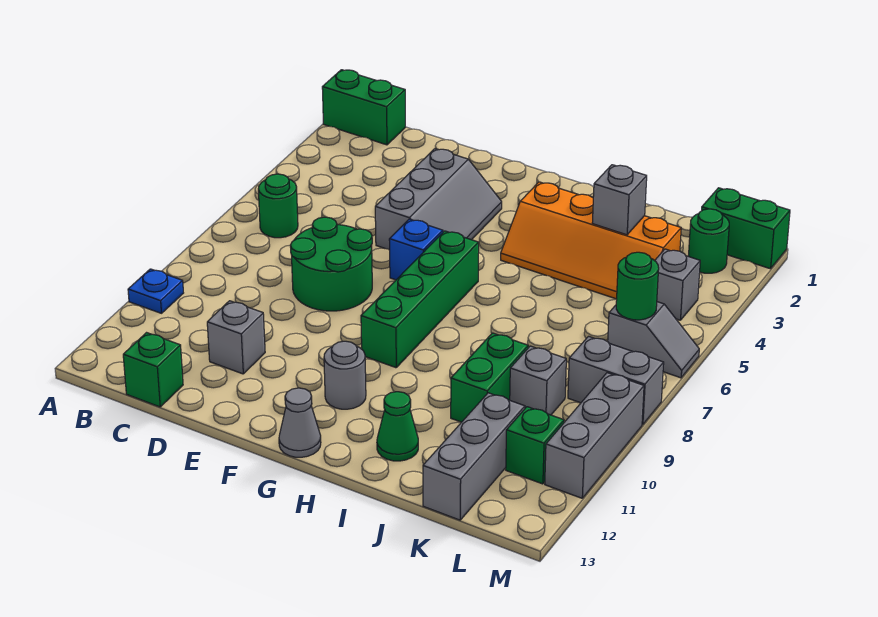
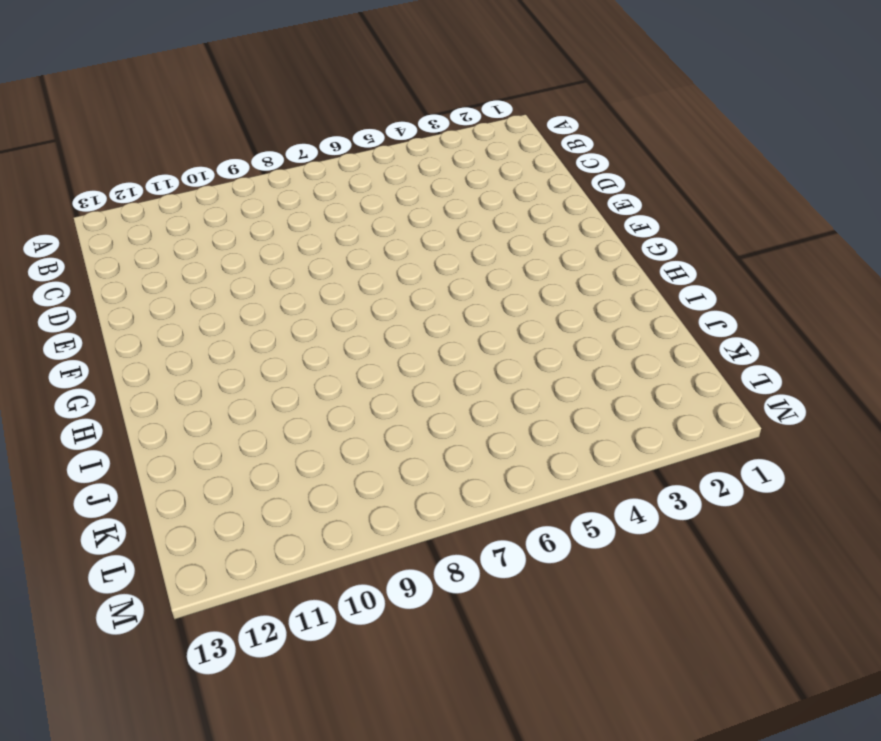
none -> green brick A1:B1 level 1
none -> blue plate A10 level 1
none -> green round brick B6 level 1

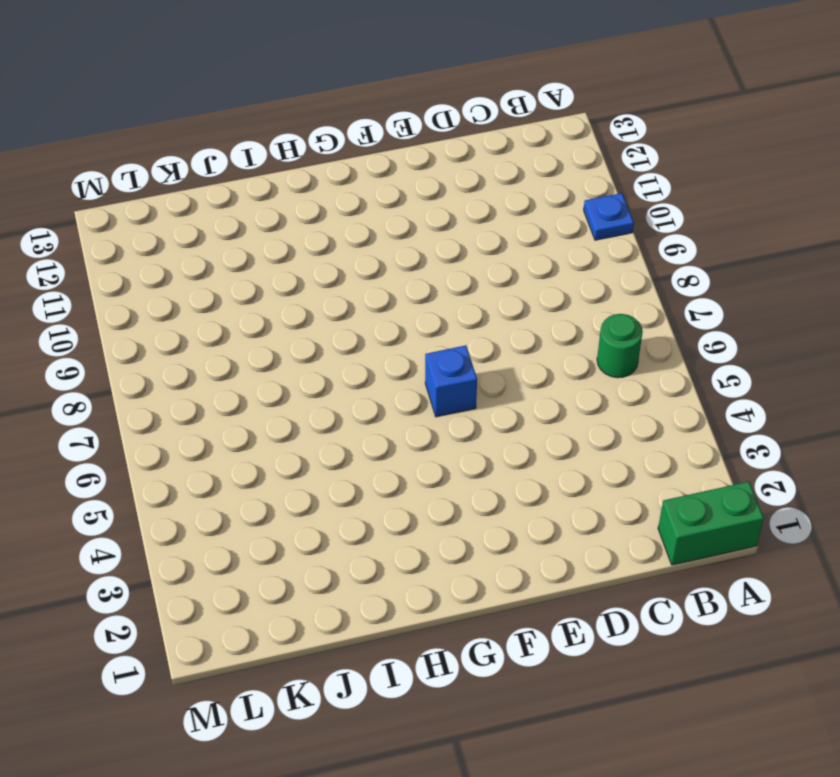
none -> green brick C13 level 1
none -> green round brick D7:E8 level 1
none -> grey brick D11 level 1

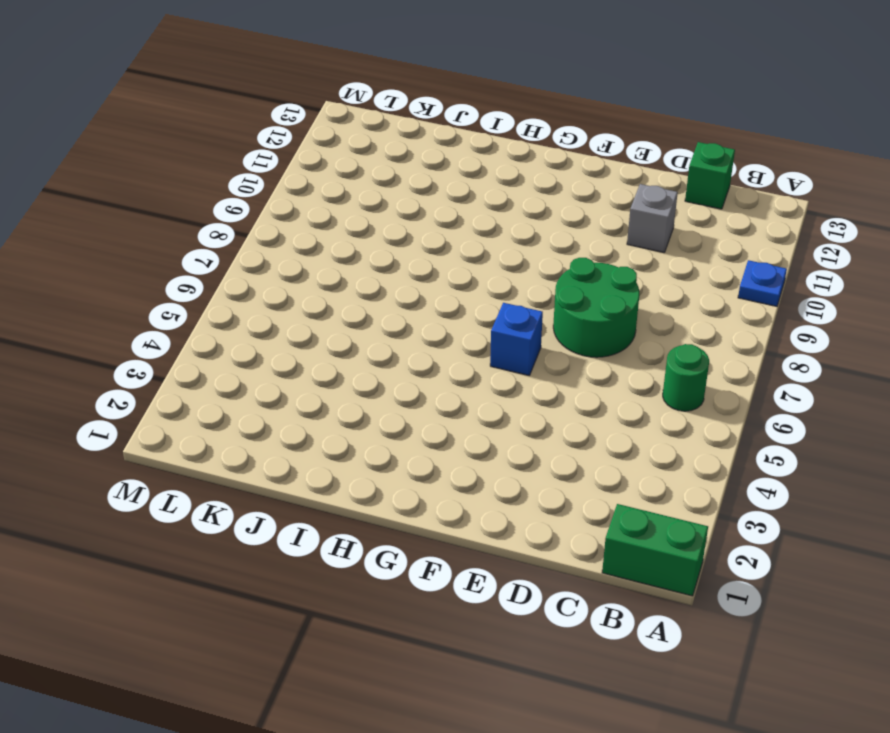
none -> grey slope E3:F5 level 1 top E
none -> green brick G6:G9 level 1
none -> grey round brick G11 level 1

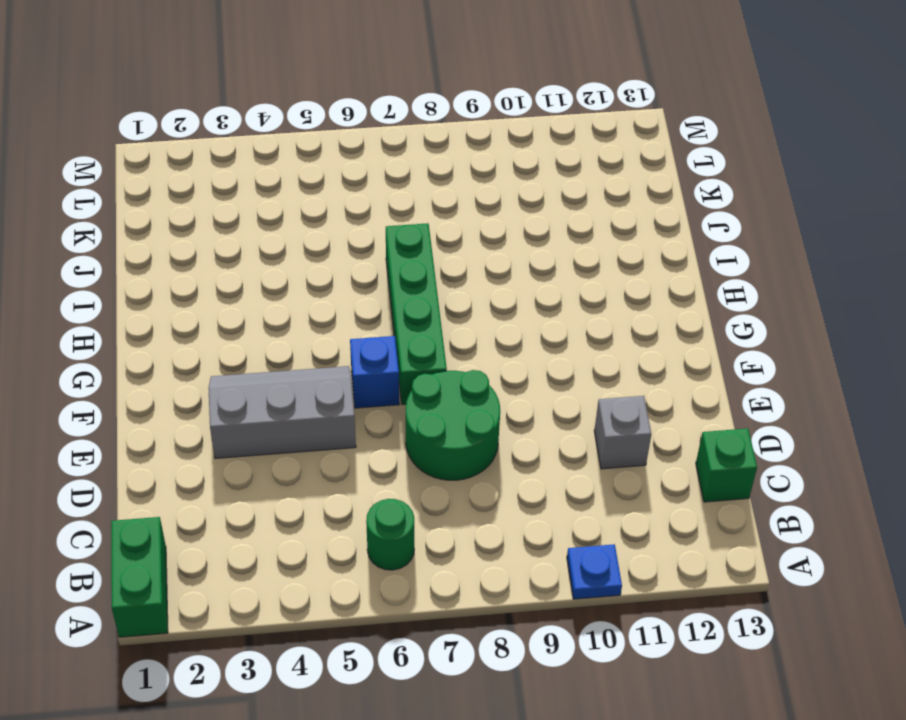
green brick F7:I7 level 1 -> green brick G6:G9 level 1
none -> grey round brick G11 level 1
none -> grey cone G13 level 1
none -> orange slope H3:K4 level 1 top 3

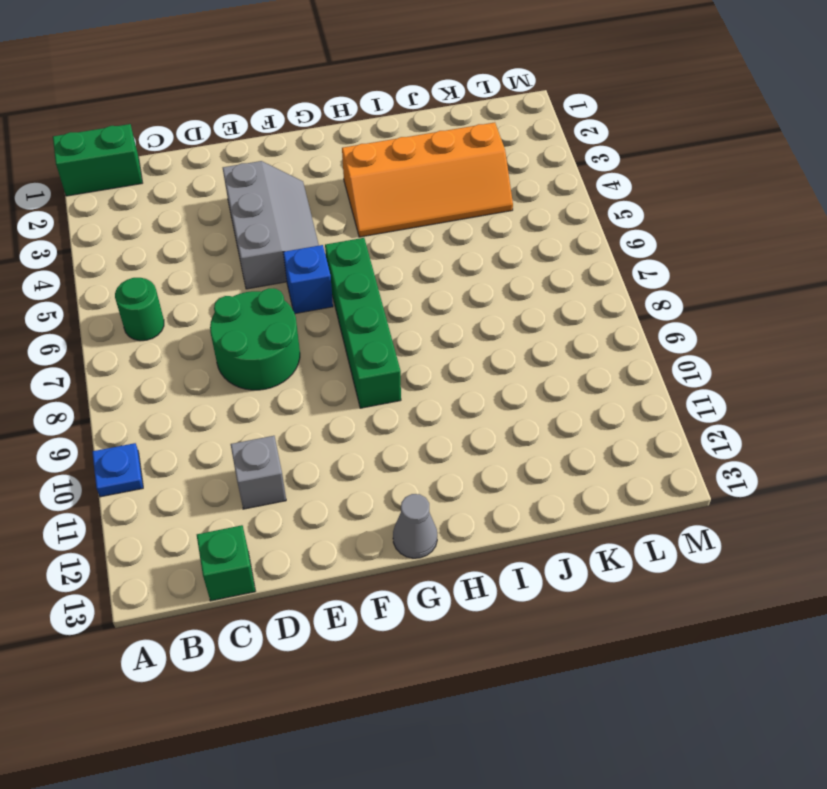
none -> grey round brick G11 level 1
none -> green cone I12 level 1
none -> green brick J9:J10 level 1

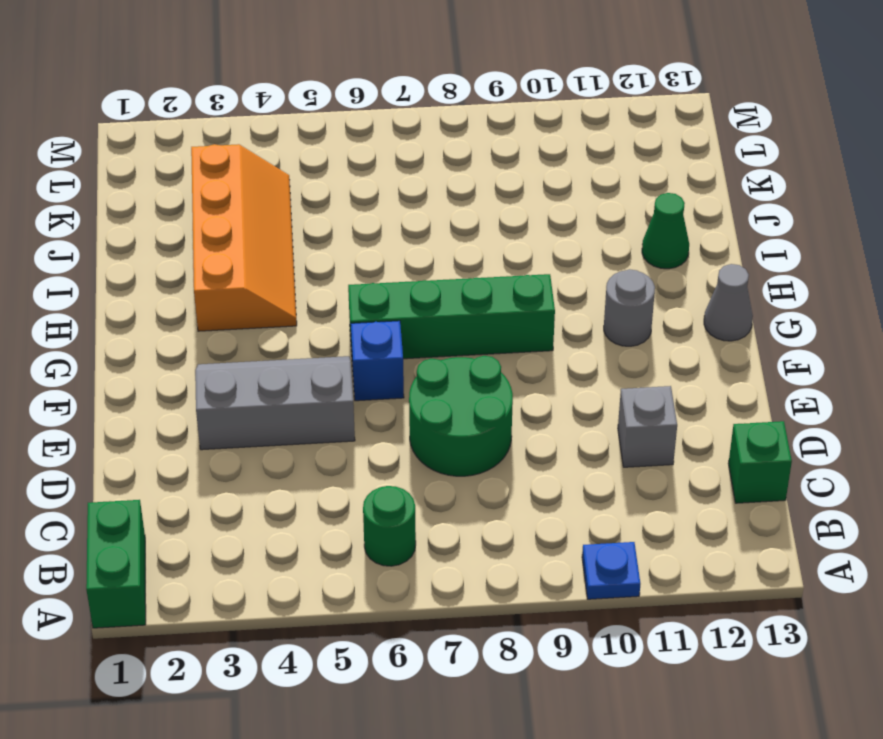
none -> green brick J9:J10 level 1
none -> grey brick K9 level 1
none -> grey brick K11:K13 level 1

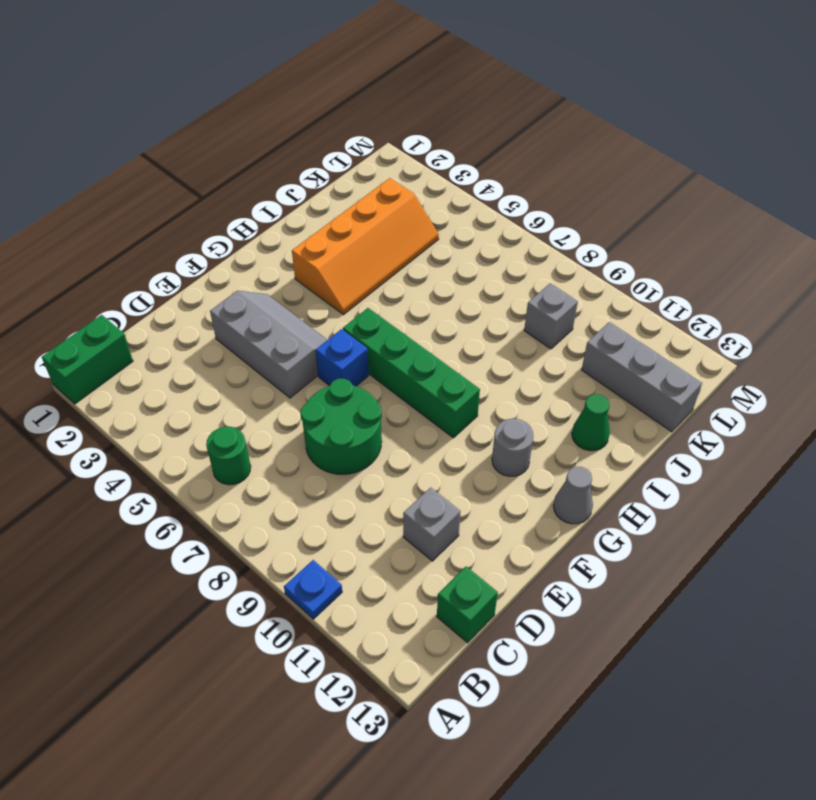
none -> green brick J9:J10 level 1
none -> green brick L1:M1 level 1
none -> green round brick L2 level 1

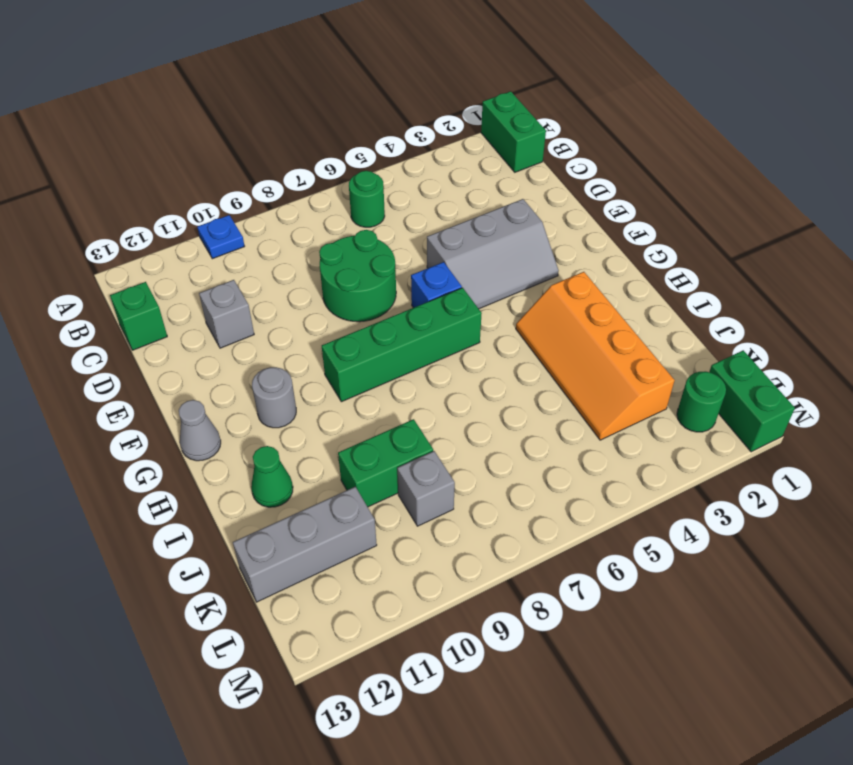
none -> grey brick L4 level 1
none -> grey slope L6:M6 level 1 top L
none -> grey brick L8:M8 level 1

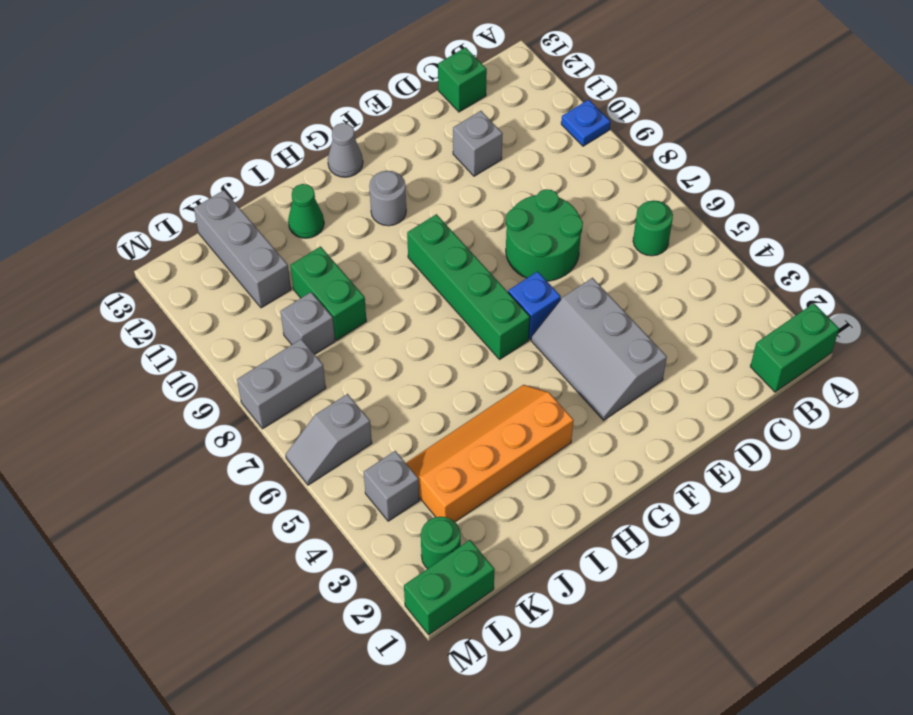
none -> green brick L11 level 1
none -> grey brick M9:M11 level 1
none -> grey brick J3 level 2

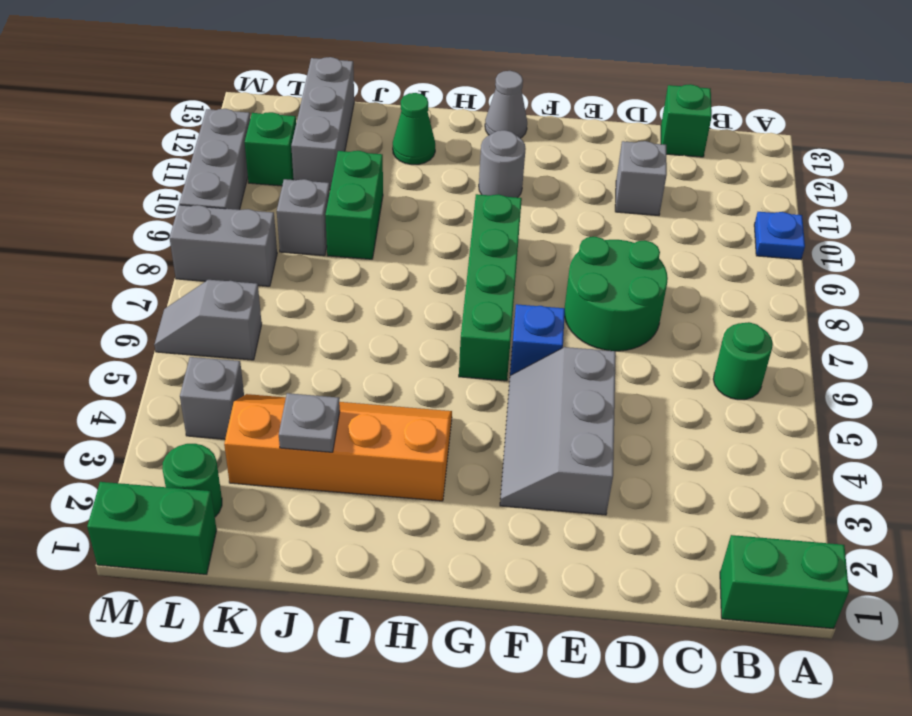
grey plate J3 level 2 -> grey brick J3 level 2
none -> green round brick L6 level 2

